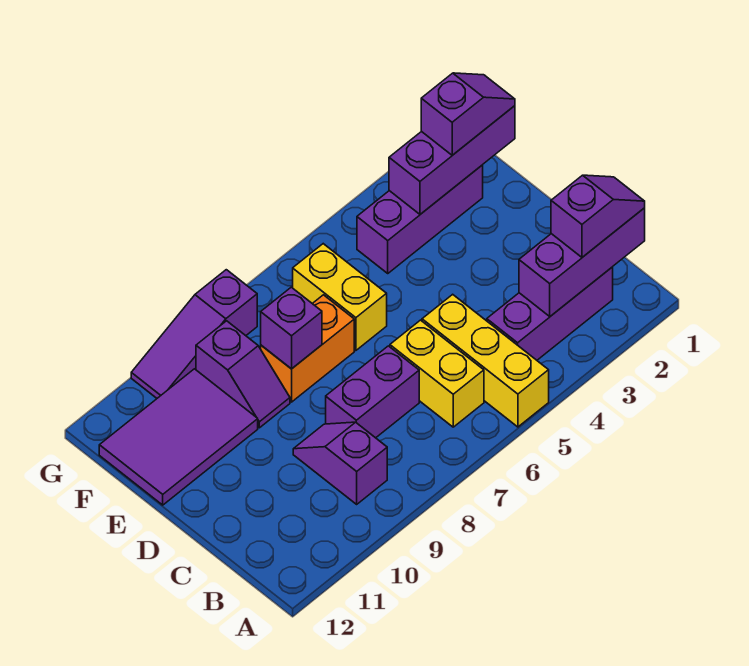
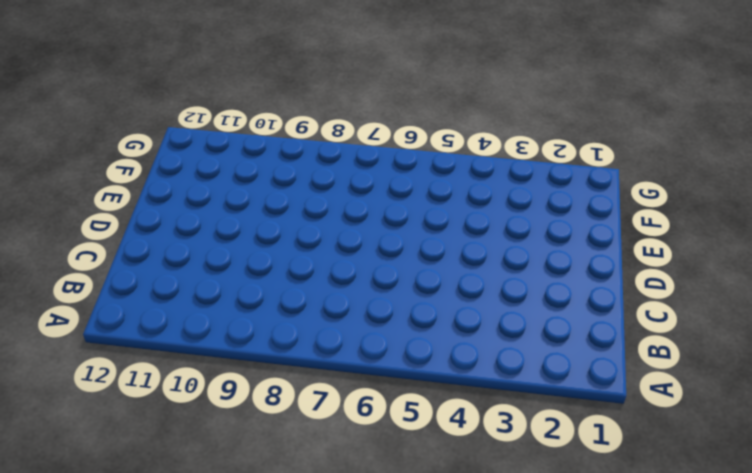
none -> yellow brick A5:C5 level 1
none -> purple brick B2:B4 level 1
none -> yellow brick B6:C6 level 1

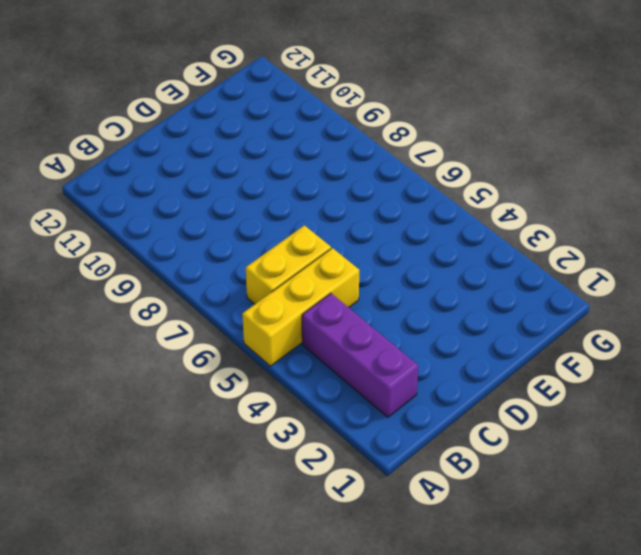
none -> purple slope B9:C9 level 1 top B
none -> purple brick C7:C8 level 1
none -> yellow brick E6:F6 level 1

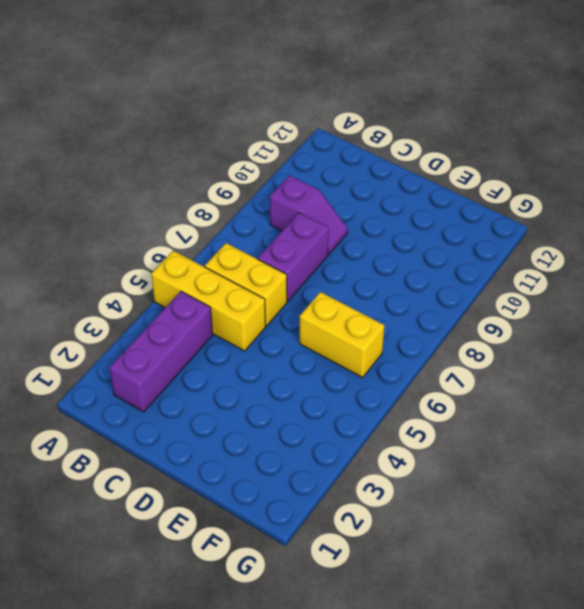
none -> orange brick E7:E8 level 1
none -> purple slope E9:F9 level 1 top F
none -> purple tile E10:F12 level 1

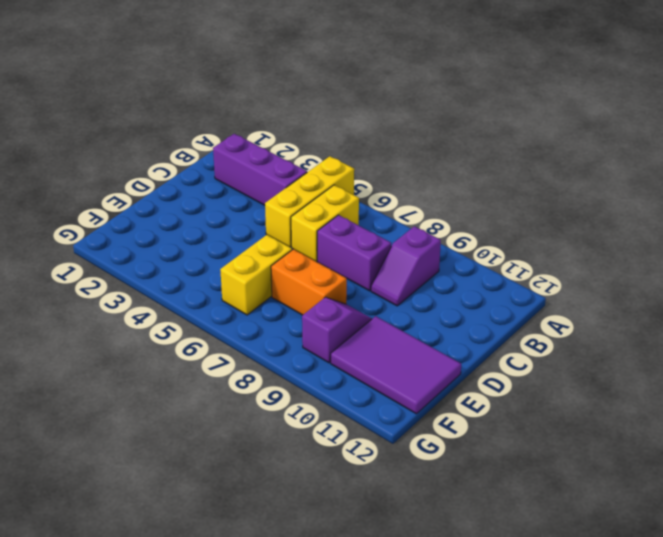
none -> purple brick F2:F4 level 1
none -> purple slope G8:G10 level 1 top 8
none -> purple brick B1:B3 level 2

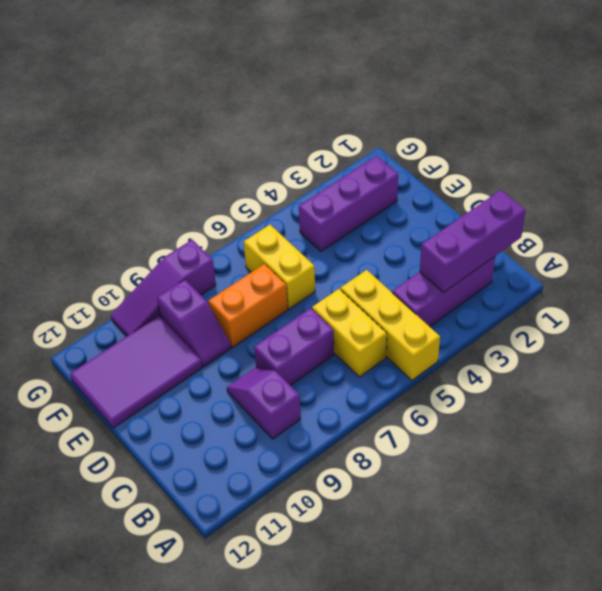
none -> purple brick E8 level 2
none -> purple brick F1:F3 level 2
none -> purple slope B1:B2 level 3 top 2

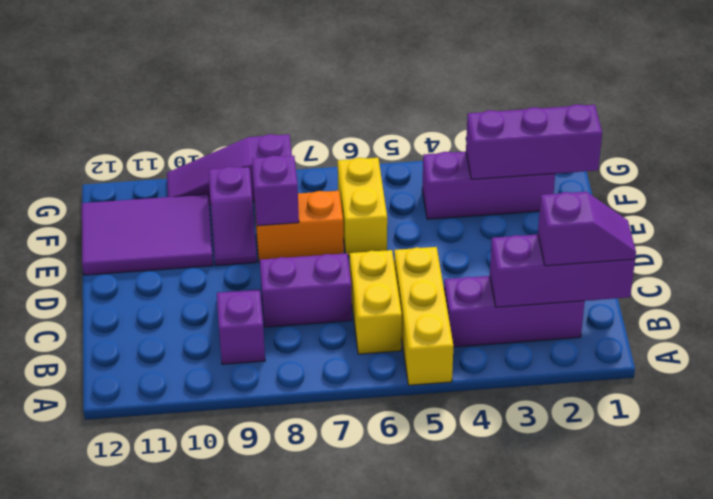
none -> purple slope F1:F2 level 3 top 2

